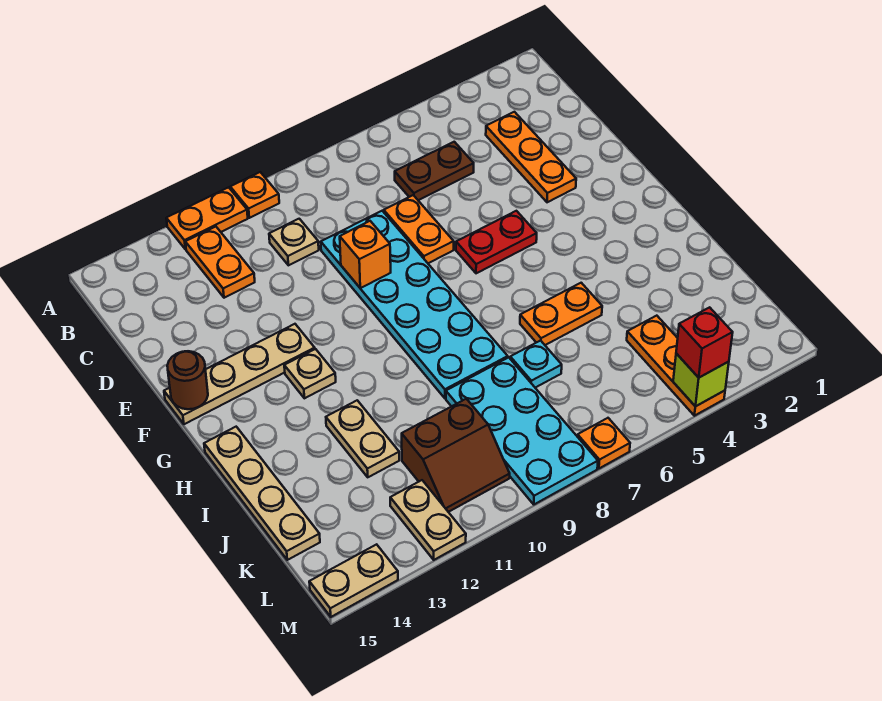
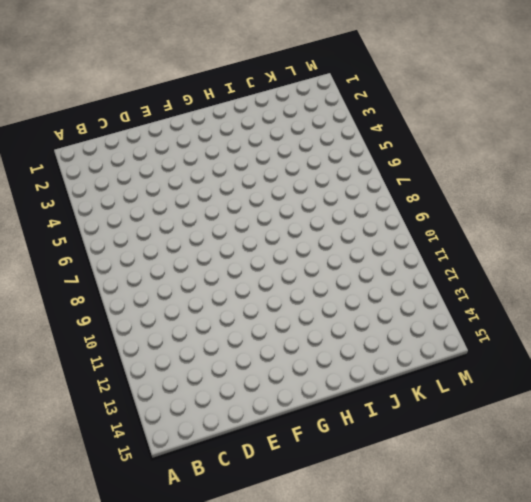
none -> orange plate A10 level 1
none -> orange plate A11:A12 level 1
none -> orange plate B12:C12 level 1

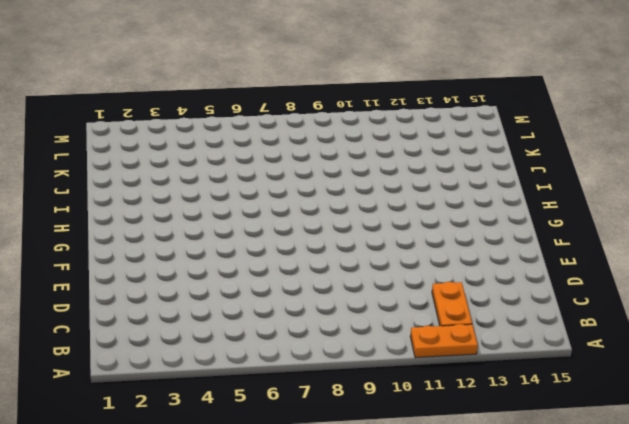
none -> orange plate A10 level 1
none -> orange plate C3:E3 level 1
none -> brown plate C5:C6 level 1

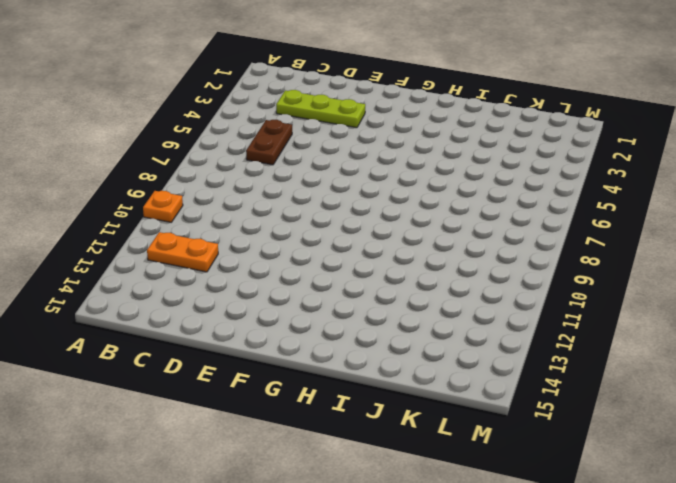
lime plate C3:E3 level 1 -> orange plate C3:E3 level 1
none -> orange plate A11:A12 level 1
none -> tan plate C10 level 1
none -> orange plate D7:E7 level 1

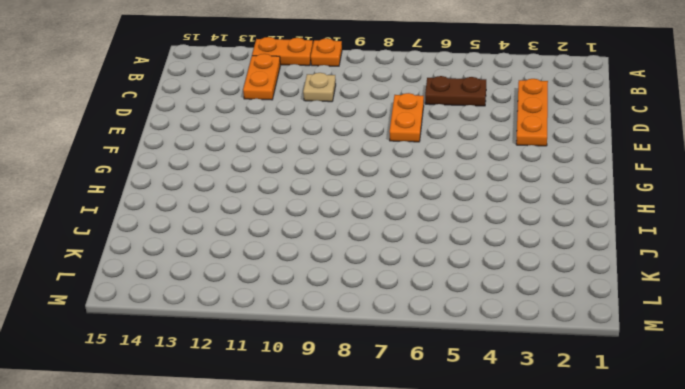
none -> cyan plate D8:I9 level 1
none -> red plate F5:F6 level 1
none -> tan plate F12:F15 level 1

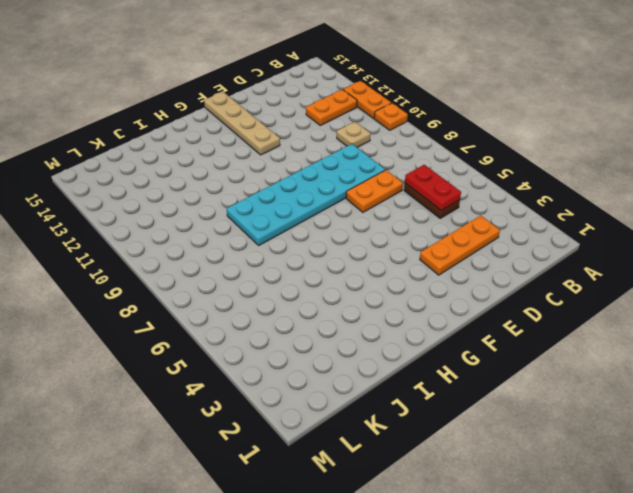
red plate C5:C6 level 2 -> red plate F5:F6 level 1
none -> tan plate G12 level 1
none -> tan plate H15:K15 level 1
none -> orange plate I5:I6 level 1

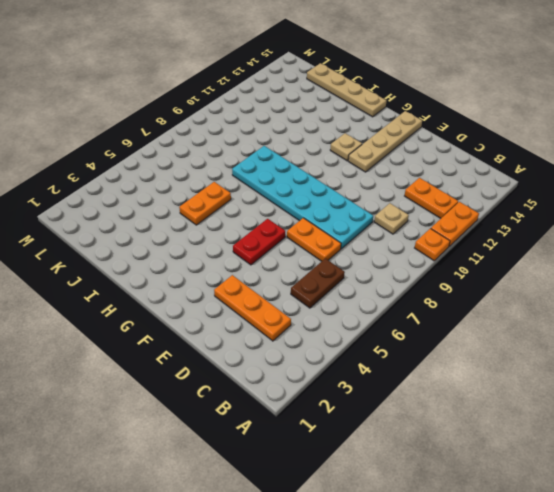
none -> tan plate I12:J12 level 1
none -> cyan plate J7 level 1
none -> cyan plate J8:M9 level 1

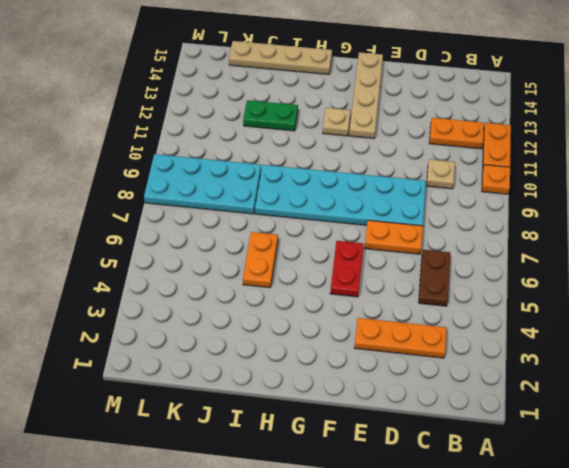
green plate I12:J12 level 1 -> tan plate I12:J12 level 1
none -> cyan plate J7 level 1
none -> orange plate K4:M4 level 1
none -> brown slope K10:L11 level 1 top K

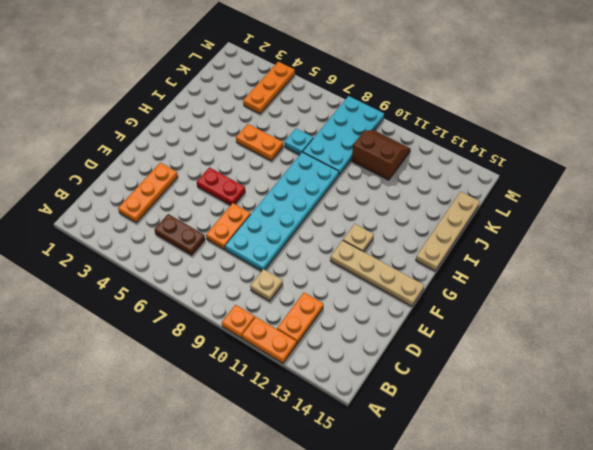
none -> tan plate I12:J12 level 1
none -> tan plate L12:M12 level 1
none -> orange plate M7 level 1

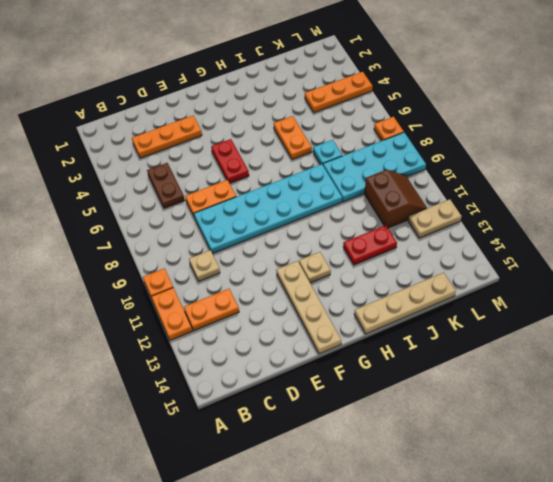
red plate I12:J12 level 1 -> tan plate I12:J12 level 1
none -> tan plate M14:M15 level 1
none -> orange brick E9 level 2
none -> brown round brick F15 level 2

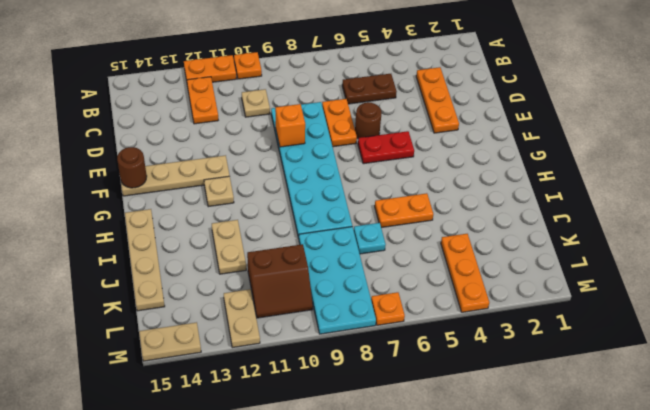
brown round brick E6 level 1 -> none
none -> lime brick M4 level 2
none -> red brick M4 level 3

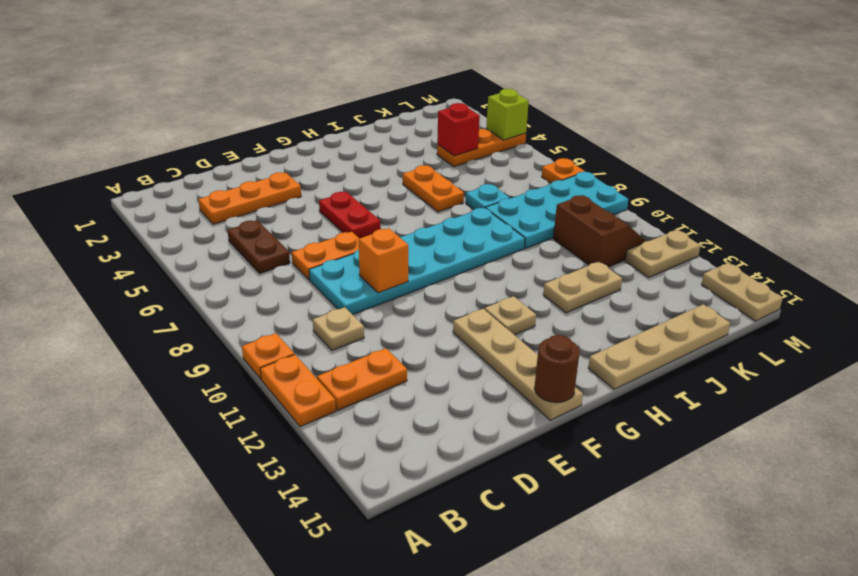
red brick K4 level 2 -> red brick M4 level 3

